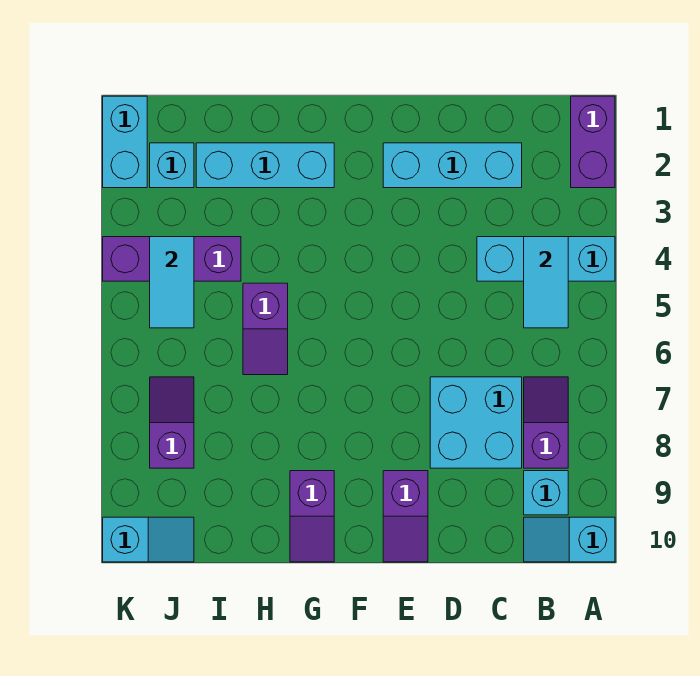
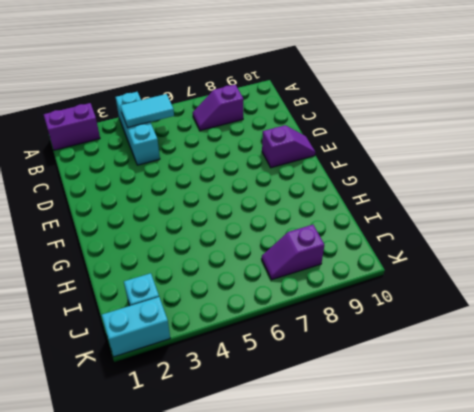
none -> cyan slope A10:B10 level 1 top A
none -> cyan brick B9 level 1
none -> cyan brick C2:E2 level 1

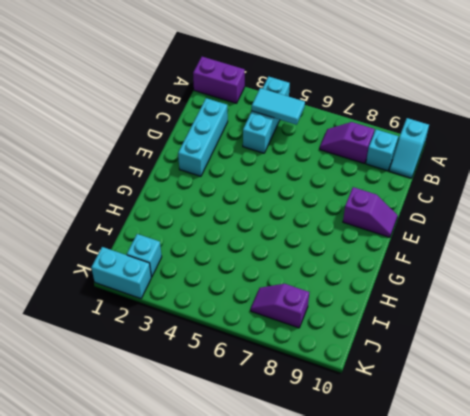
none -> cyan brick C7:D8 level 1
none -> cyan brick G2:I2 level 1
none -> purple slope G9:G10 level 1 top 9

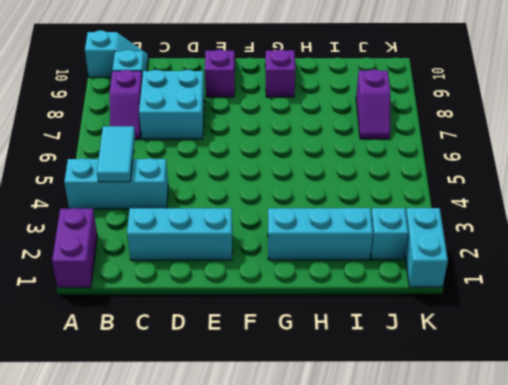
none -> purple slope H5:H6 level 1 top 5
none -> purple brick I4:K4 level 1
none -> cyan slope J10:K10 level 1 top K

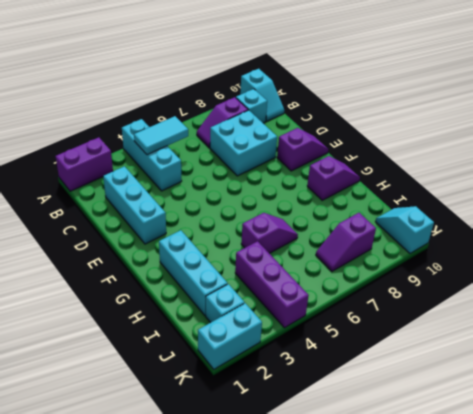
none -> cyan tile J4:J5 level 2

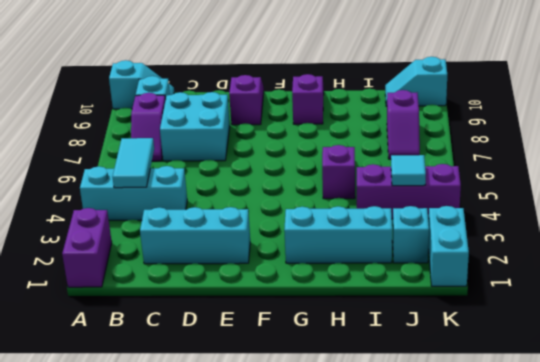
cyan tile J4 level 2 -> cyan tile J4:J5 level 2

